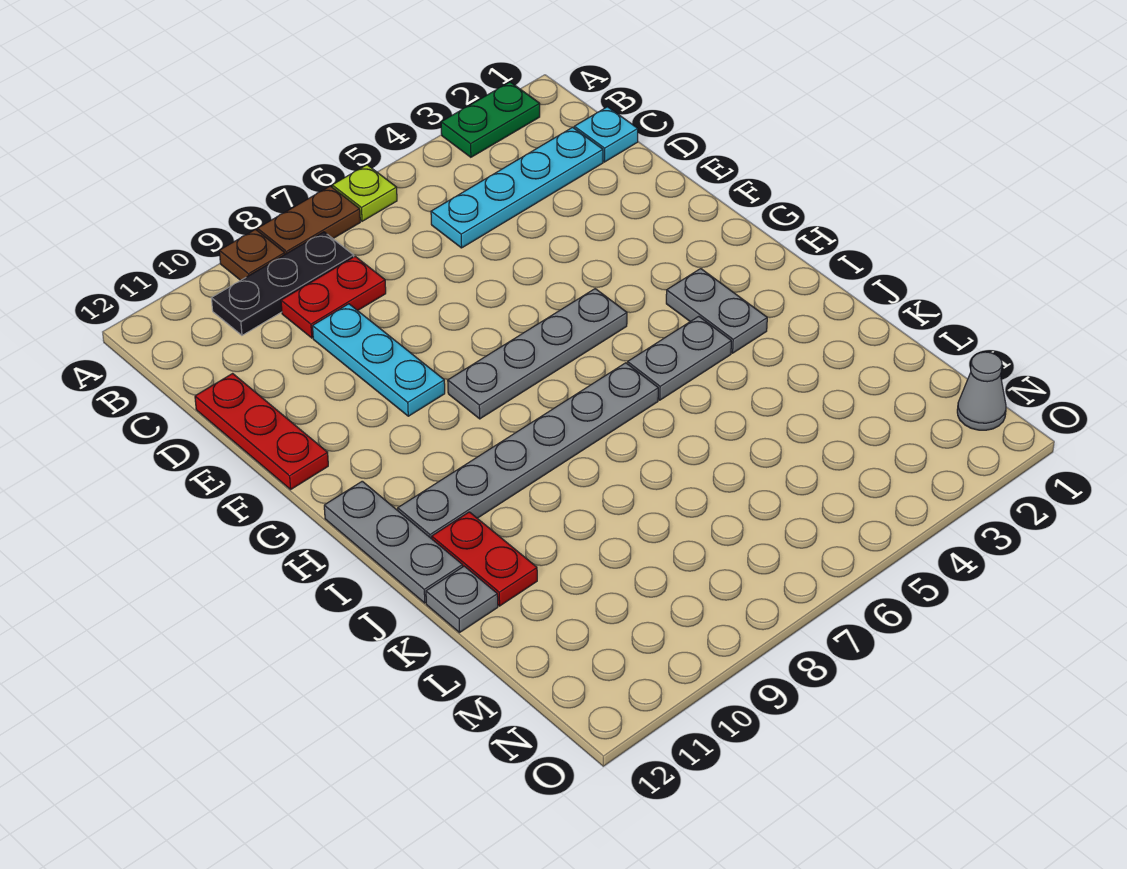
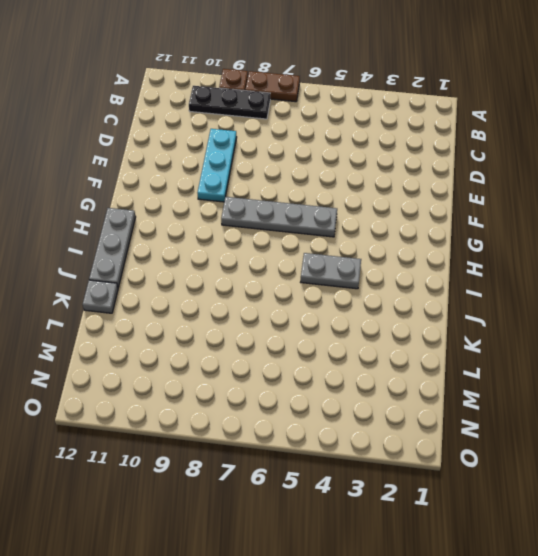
none -> green plate A2:A3 level 1
none -> lime plate A6 level 1
none -> cyan plate C1 level 1

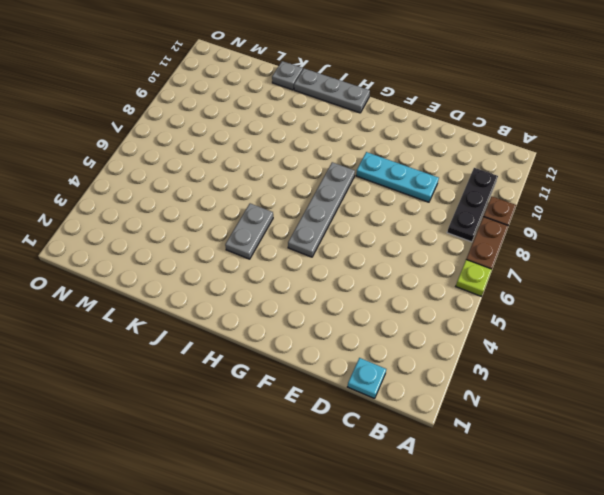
none -> green plate A2:A3 level 1
none -> cyan plate C2:C5 level 1
none -> red plate C8:C9 level 1

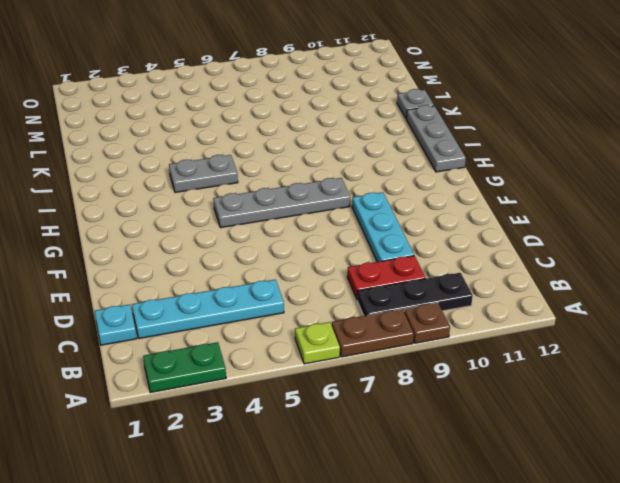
none -> red plate D12:F12 level 1
none -> grey plate H3:I3 level 1
none -> grey plate I6:I11 level 1

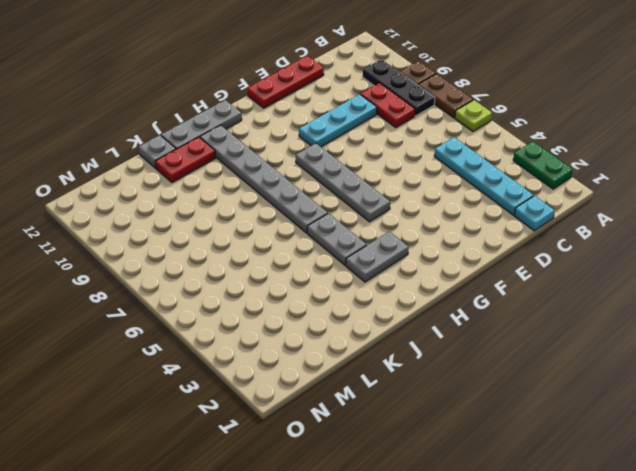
none -> grey cone N1 level 1

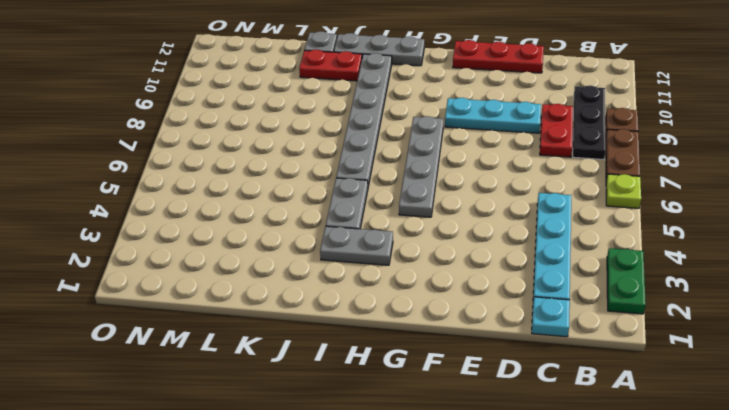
none -> grey cone N1 level 1

